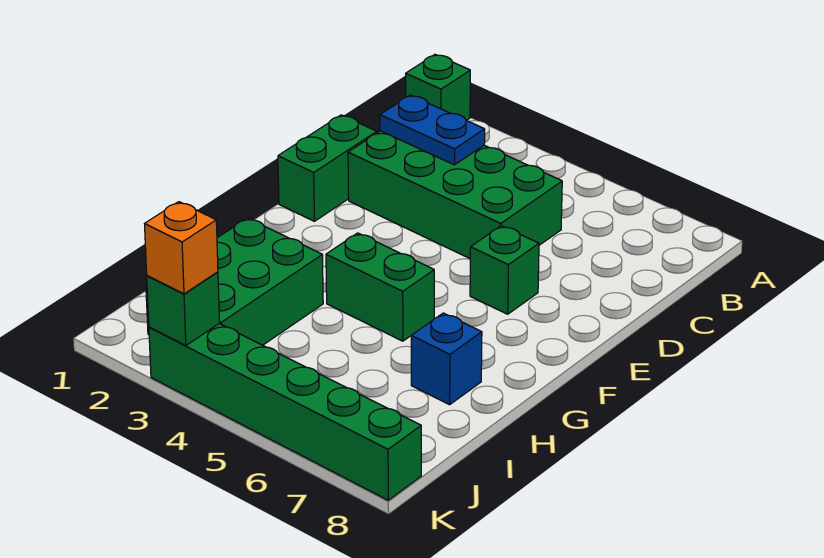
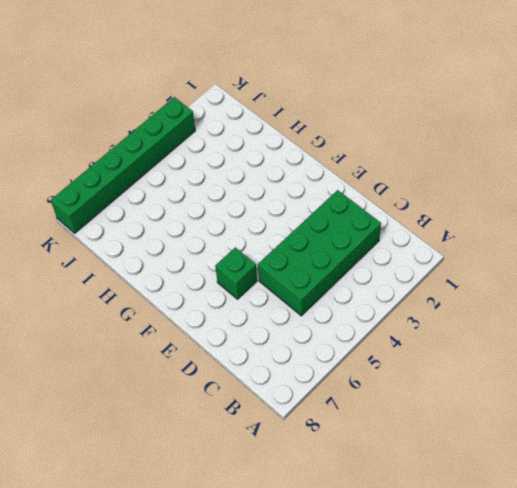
none -> green brick A1 level 1
none -> green brick D1:E1 level 1

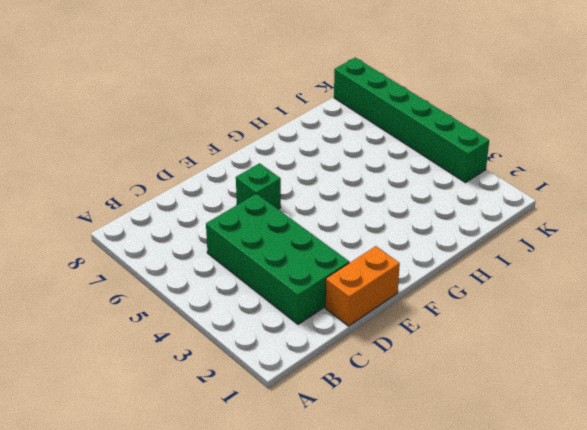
orange brick D1:E1 level 1 -> green brick D1:E1 level 1
none -> green brick A1 level 1
none -> green brick G4:G5 level 1

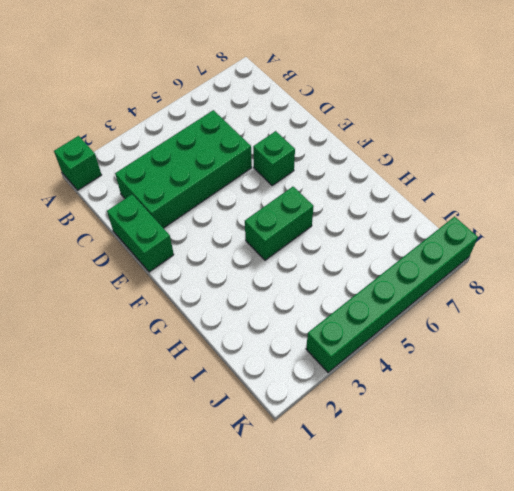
none -> green brick H2:J3 level 1
none -> blue brick H7 level 1

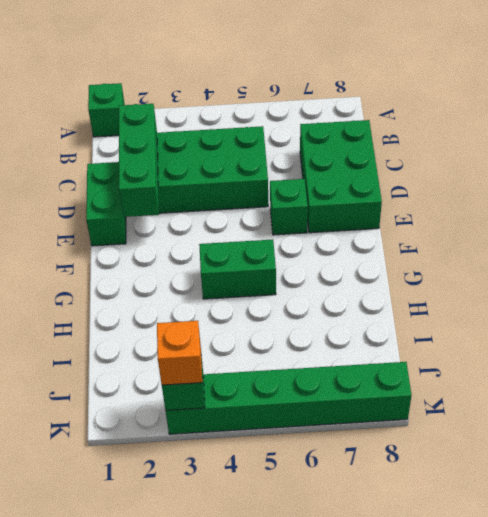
green brick C2:E2 level 2 -> blue plate C2:C3 level 2
green brick C7:E8 level 1 -> green brick H2:J3 level 1
none -> blue brick H7 level 1

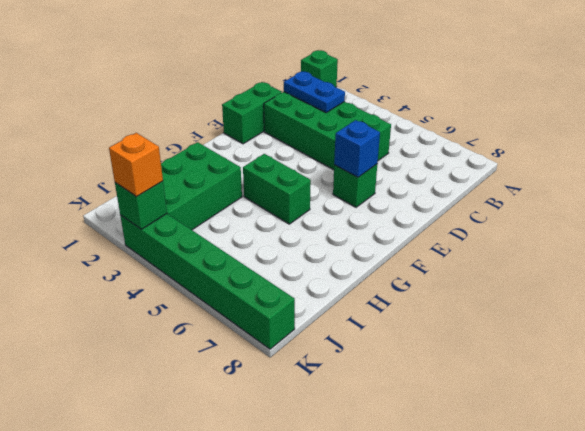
blue brick E6 level 2 -> blue brick H7 level 1

